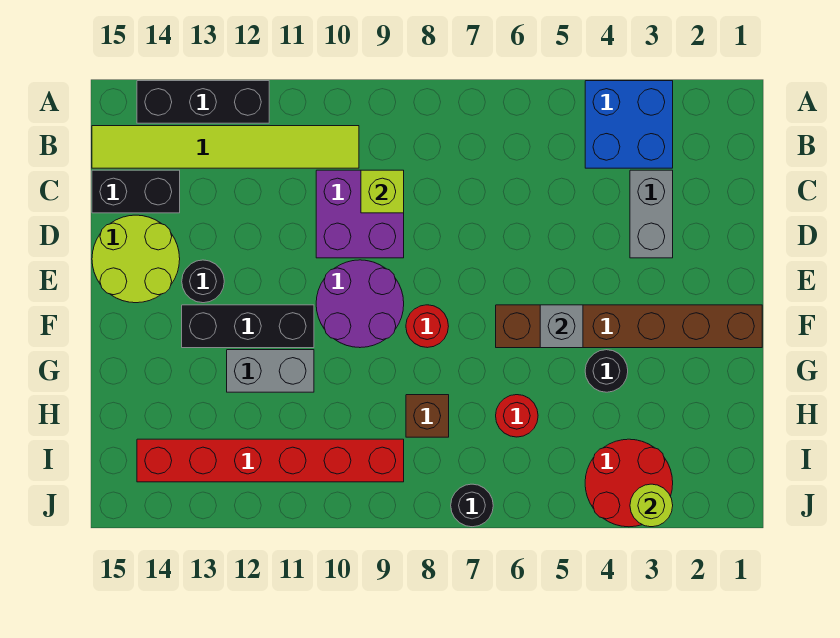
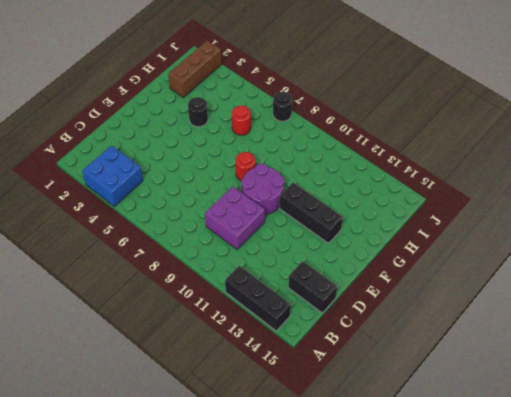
brown brick H2:J2 level 1 -> none
none -> lime tile B10:B15 level 1
none -> grey brick C3:D3 level 1
none -> lime round brick D14:E15 level 1

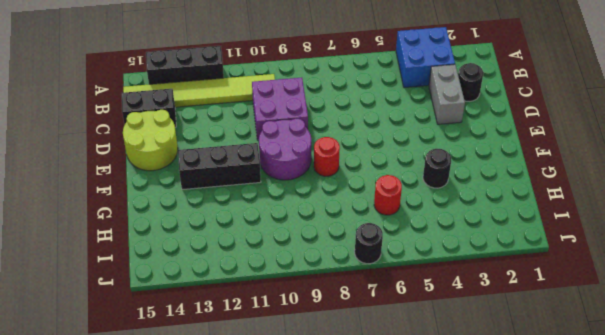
black round brick C2 level 1 -> black round brick E13 level 1
none -> brown brick F1:F6 level 1
none -> grey brick G11:G12 level 1
none -> brown brick H8 level 1

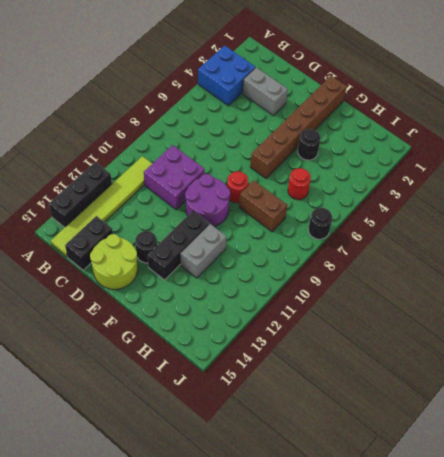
brown brick G8:H8 level 1 -> brown brick H8 level 1
none -> red round brick I3:J4 level 1
none -> red brick I9:I14 level 1
none -> lime brick C9 level 2

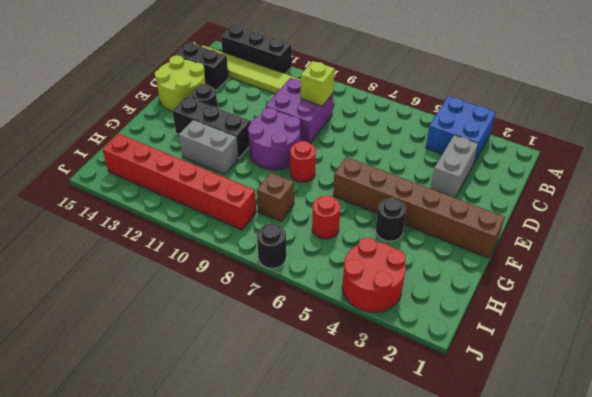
none -> grey brick F5 level 2
none -> lime round brick J3 level 2

